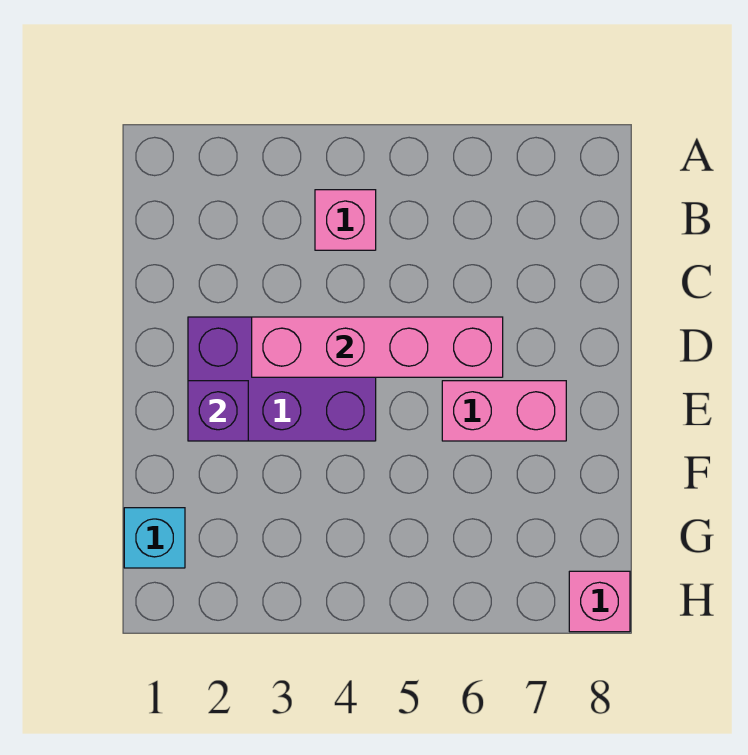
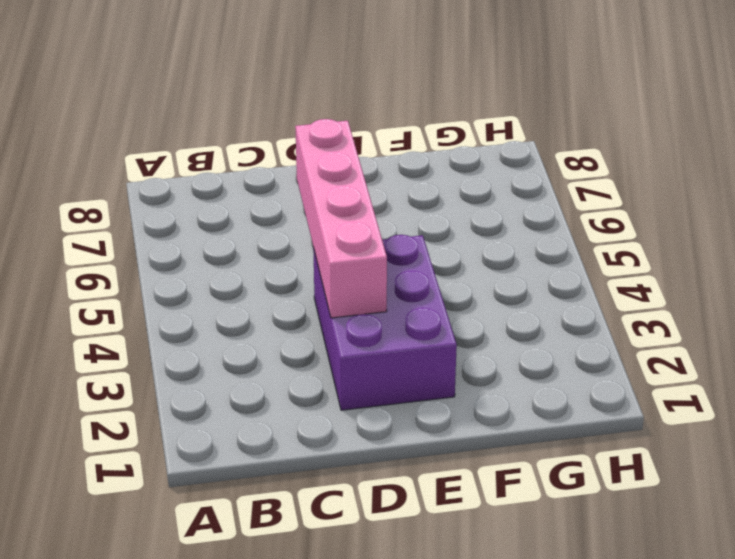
none -> pink brick B4 level 1
none -> pink brick E6:E7 level 1

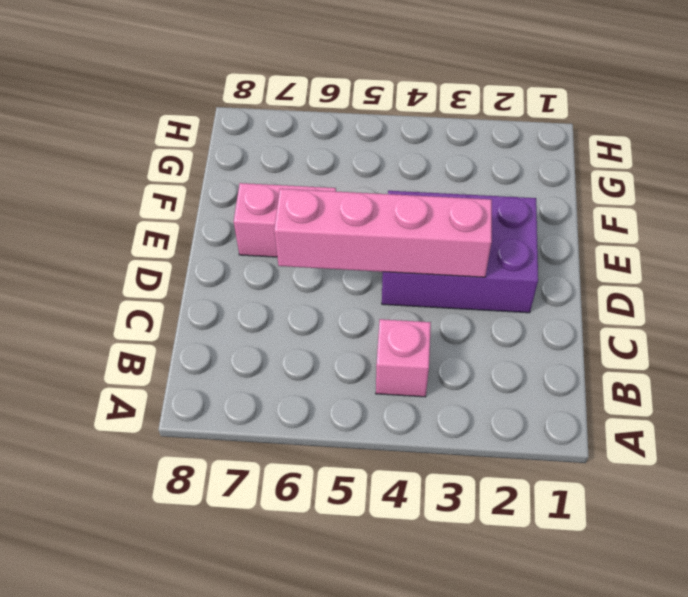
none -> cyan brick G1 level 1
none -> pink brick H8 level 1

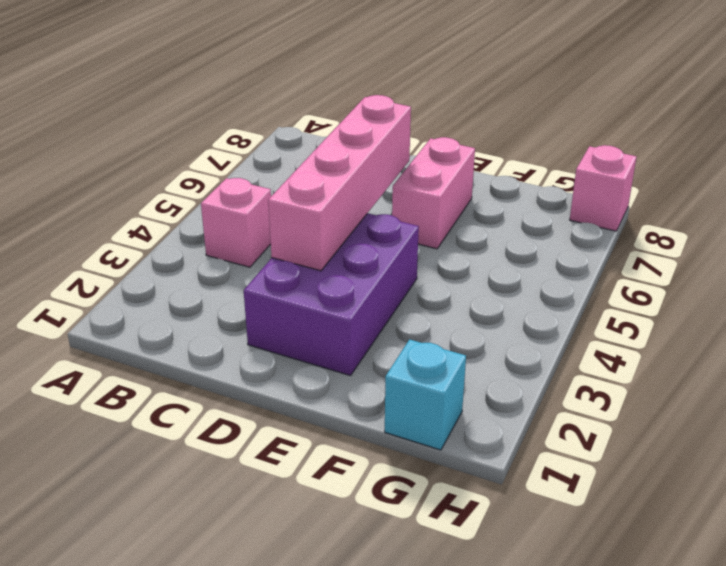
none -> purple brick E2 level 2

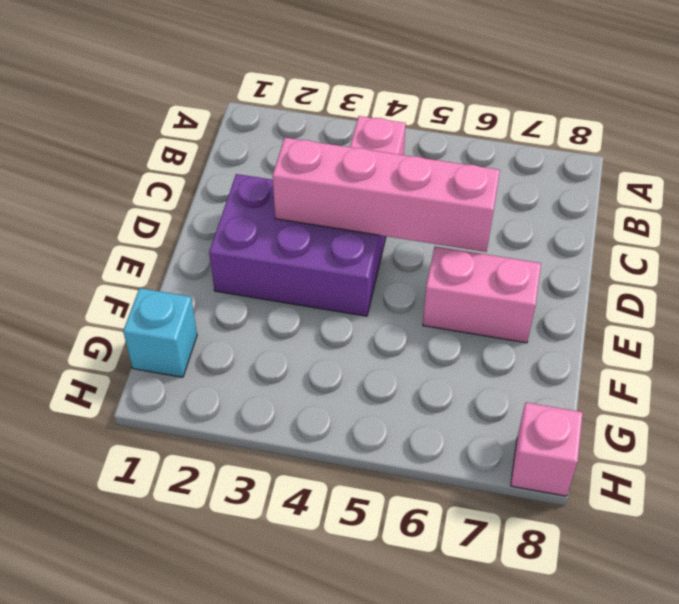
none -> purple brick E2 level 2

